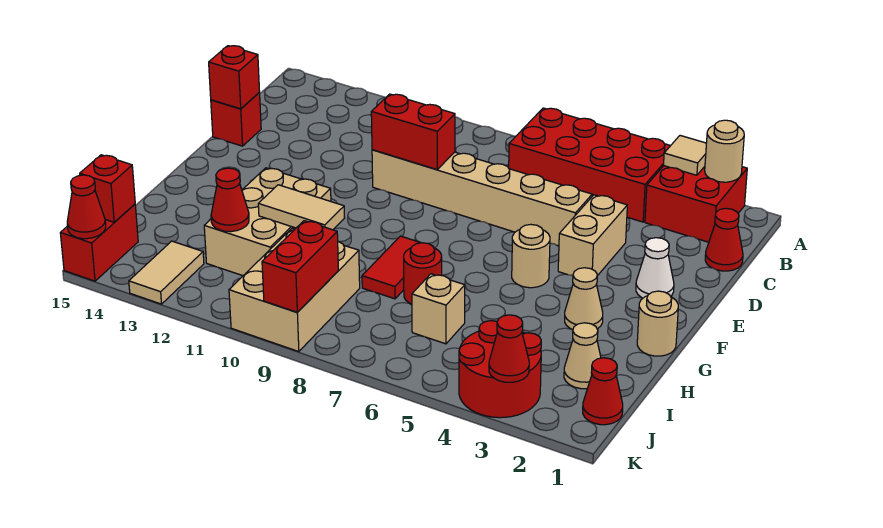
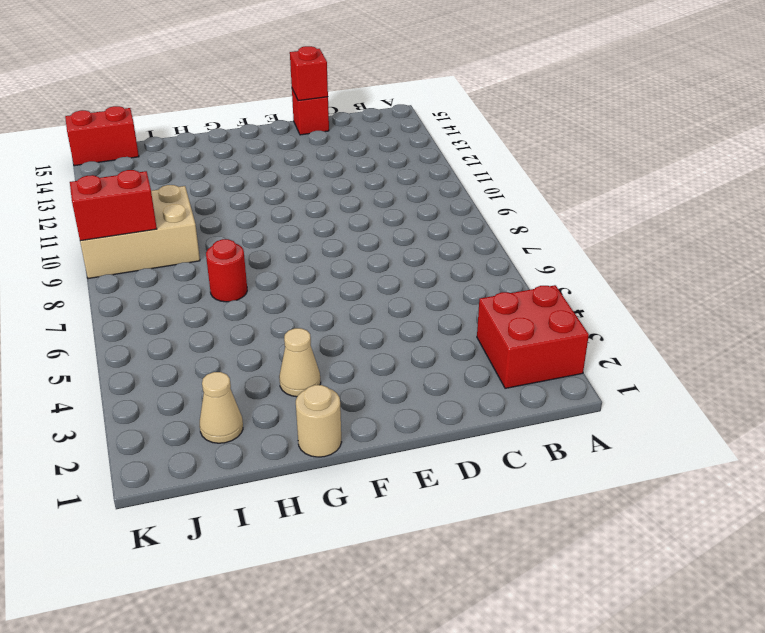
none -> red brick A4:B7 level 1
none -> red cone C1 level 1
none -> tan brick D4:E4 level 1
none -> tan brick D5:D10 level 1

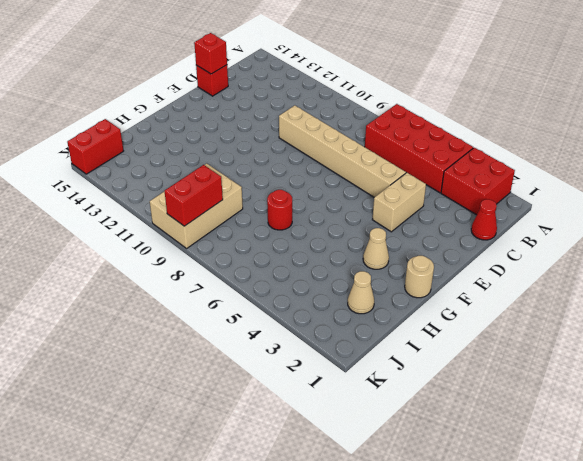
none -> white cone E2 level 1
none -> tan round brick F5 level 1
none -> red tile G8:H8 level 1
none -> tan brick G11:I12 level 1

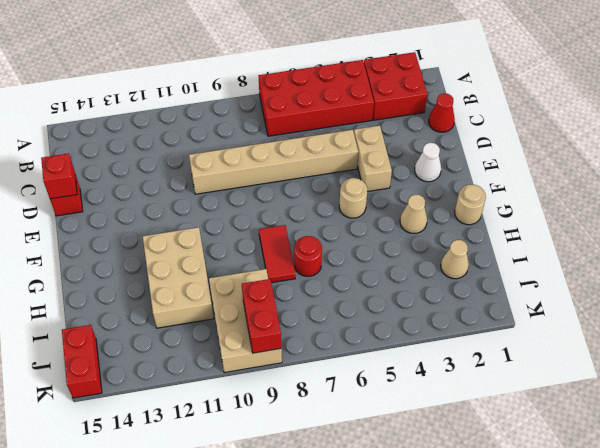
none -> tan brick I6 level 1
none -> red cone J1 level 1
none -> red round brick J3:K4 level 1
none -> tan tile J13:K13 level 1

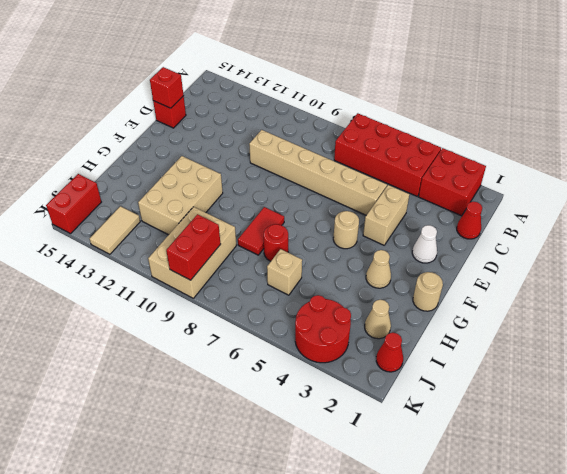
none -> tan round brick A2 level 2
none -> tan tile A3 level 2
none -> red brick D9:D10 level 2
none -> tan tile H10:H11 level 2

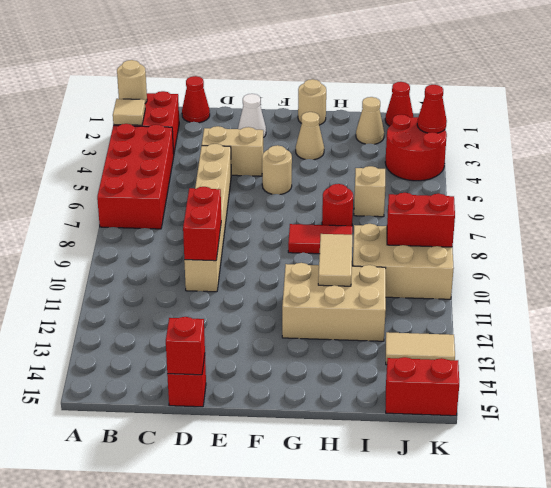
none -> red cone I12 level 2
none -> red brick J15 level 2
none -> red cone K15 level 2

